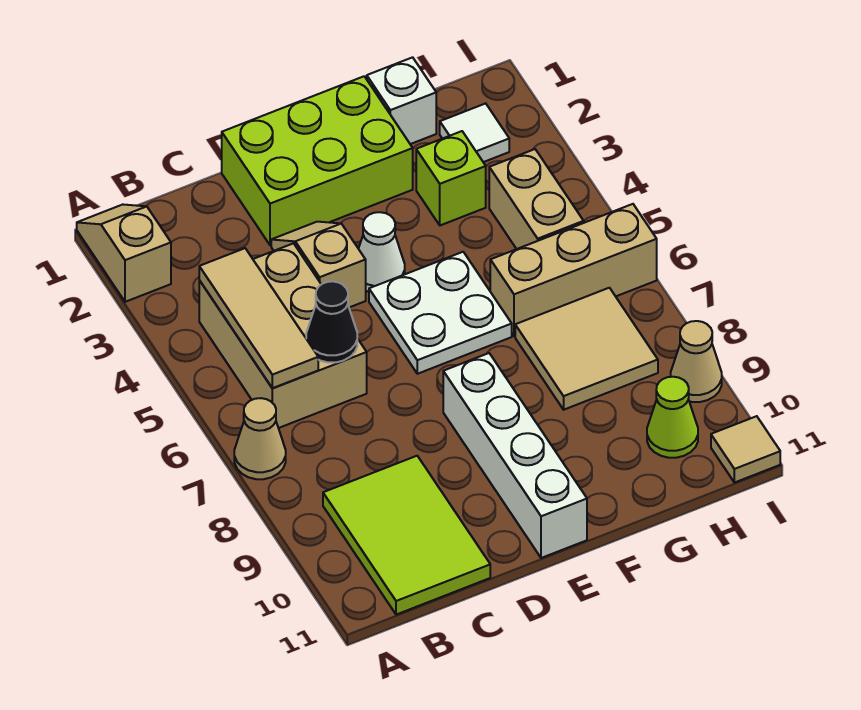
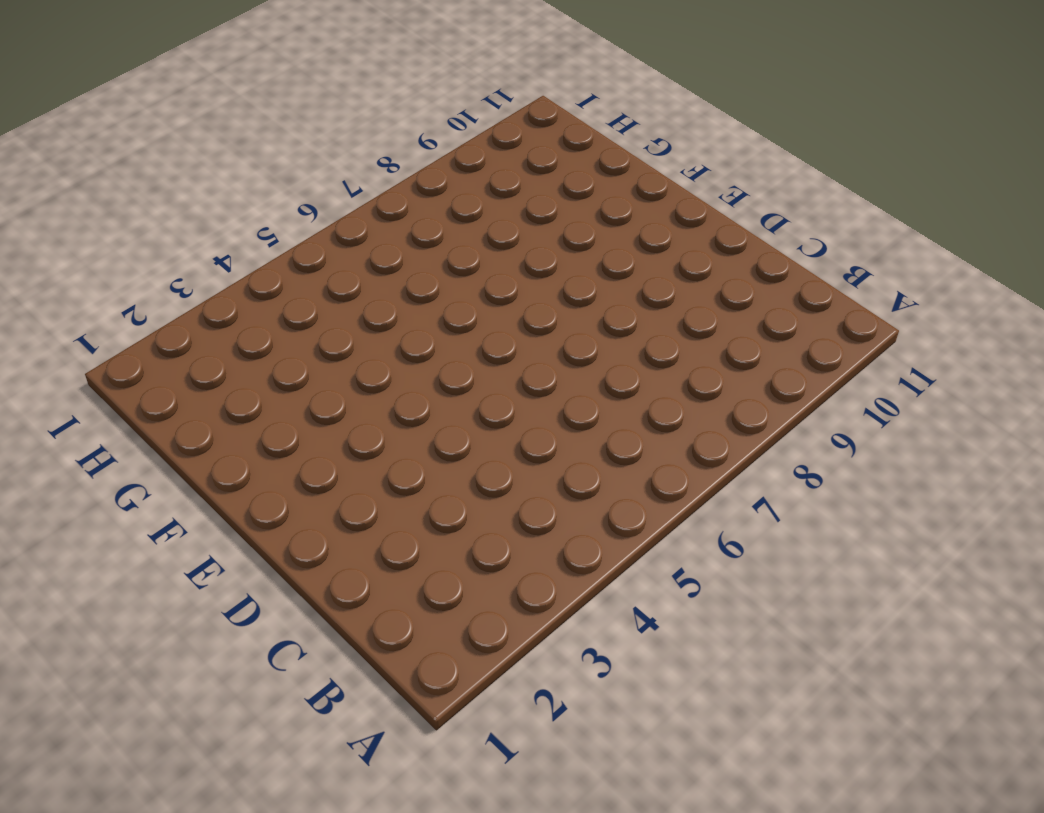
none -> tan slope A1:A2 level 1 top 2
none -> tan cone A7 level 1
none -> tan brick B4:C6 level 1

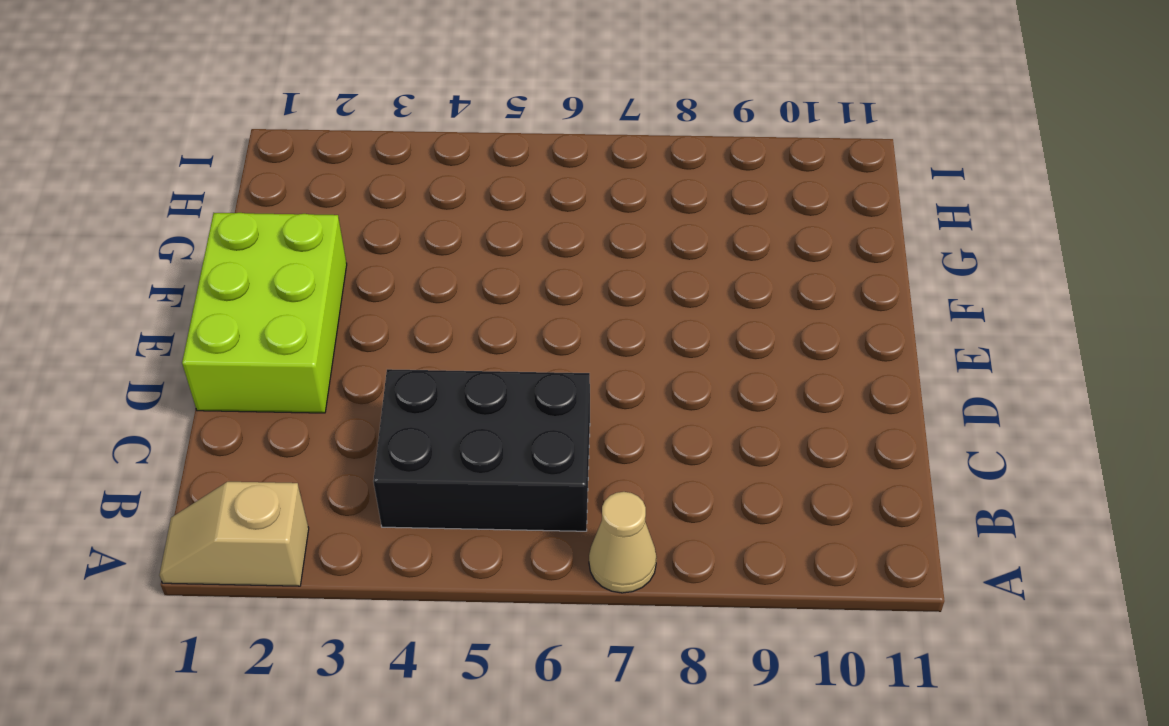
black brick B4:C6 level 1 -> tan brick B4:C6 level 1
none -> lime tile B9:C11 level 1
none -> tan slope D3:D4 level 1 top 4
none -> white cone E4 level 1

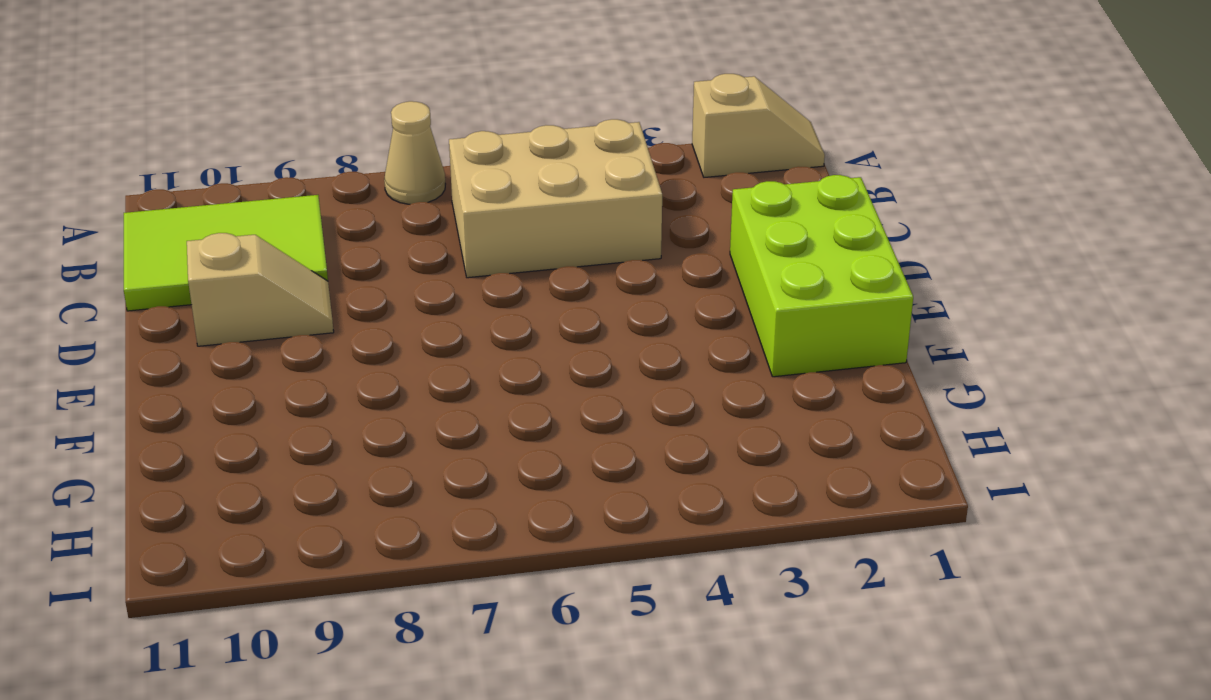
tan slope D9:D10 level 1 top 10 -> tan slope D3:D4 level 1 top 4
none -> white cone E4 level 1
none -> white plate E5:F6 level 1
none -> white brick E8:E11 level 1

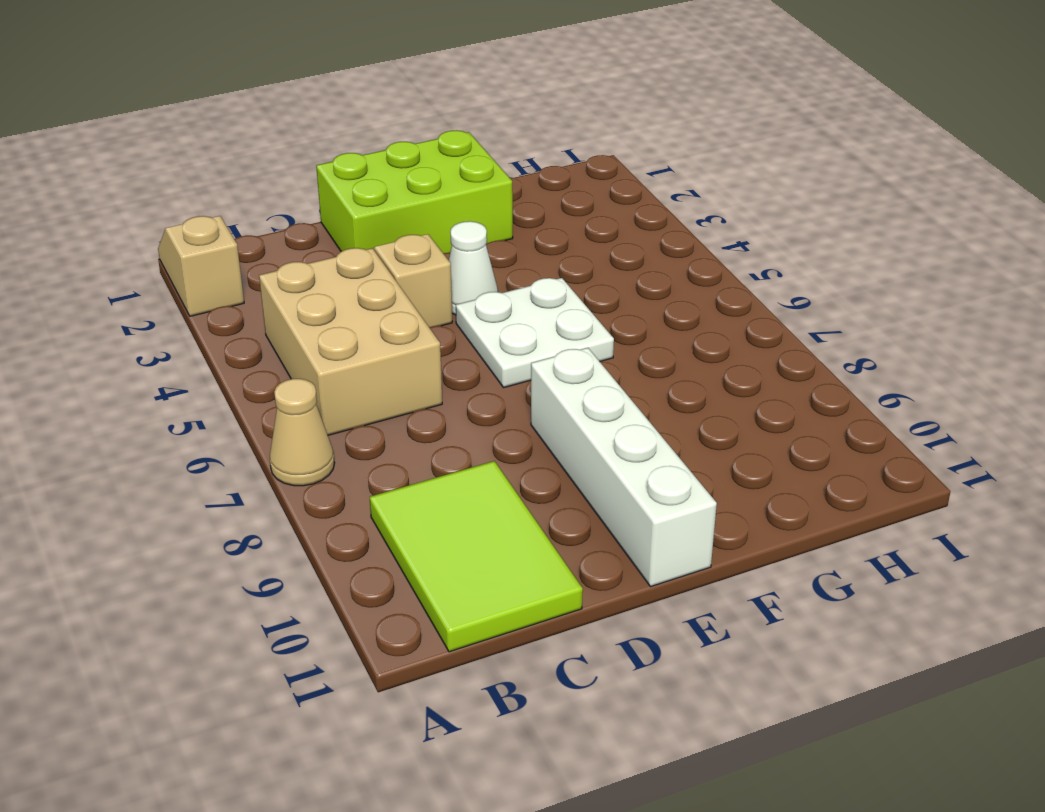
none -> white brick G1 level 1
none -> lime brick G3 level 1
none -> tan brick G6:I6 level 1

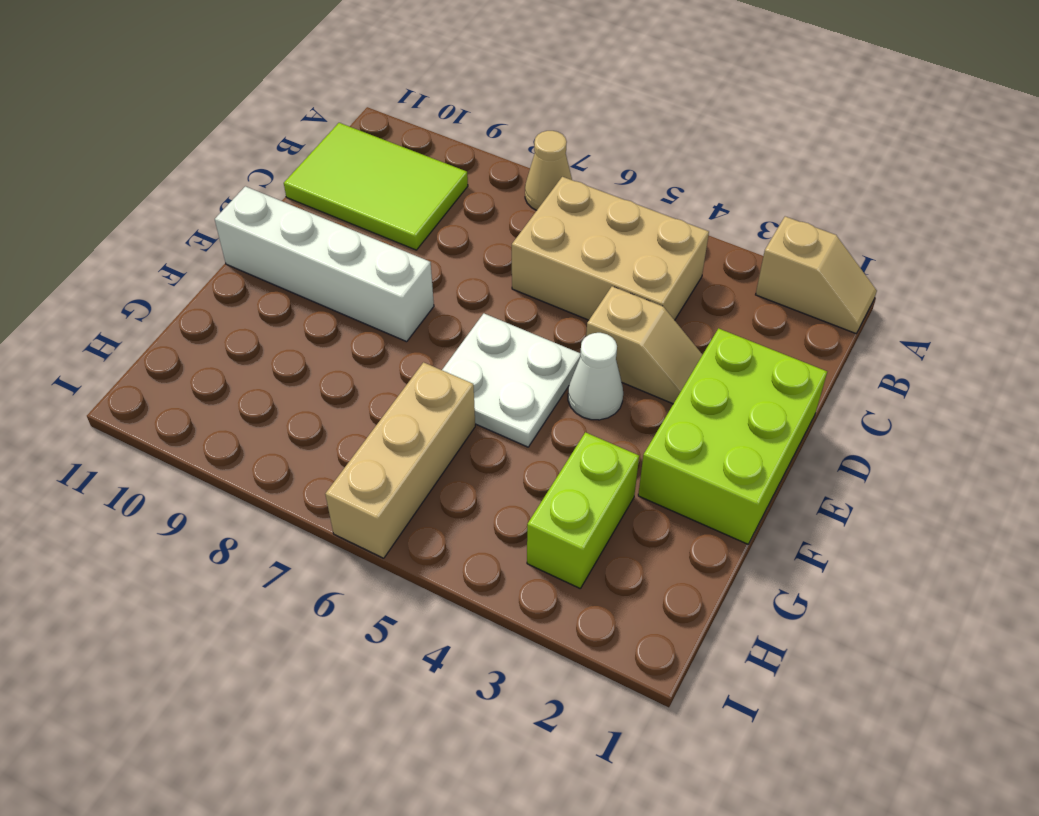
lime brick G3:H3 level 1 -> lime brick G3 level 1
none -> white brick G1 level 1
none -> tan tile G7:H8 level 1
none -> white tile H2 level 1

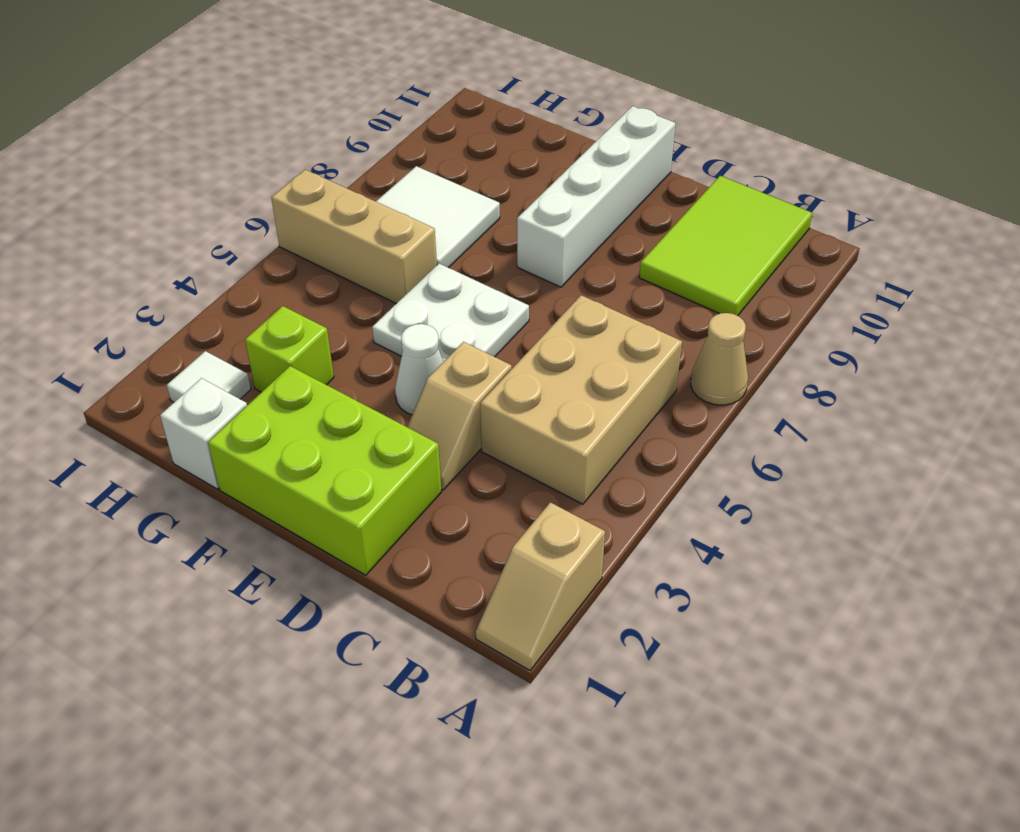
white tile G7:H8 level 1 -> tan tile G7:H8 level 1
none -> tan brick H4:H5 level 1
none -> lime cone H10 level 1
none -> tan cone I9 level 1

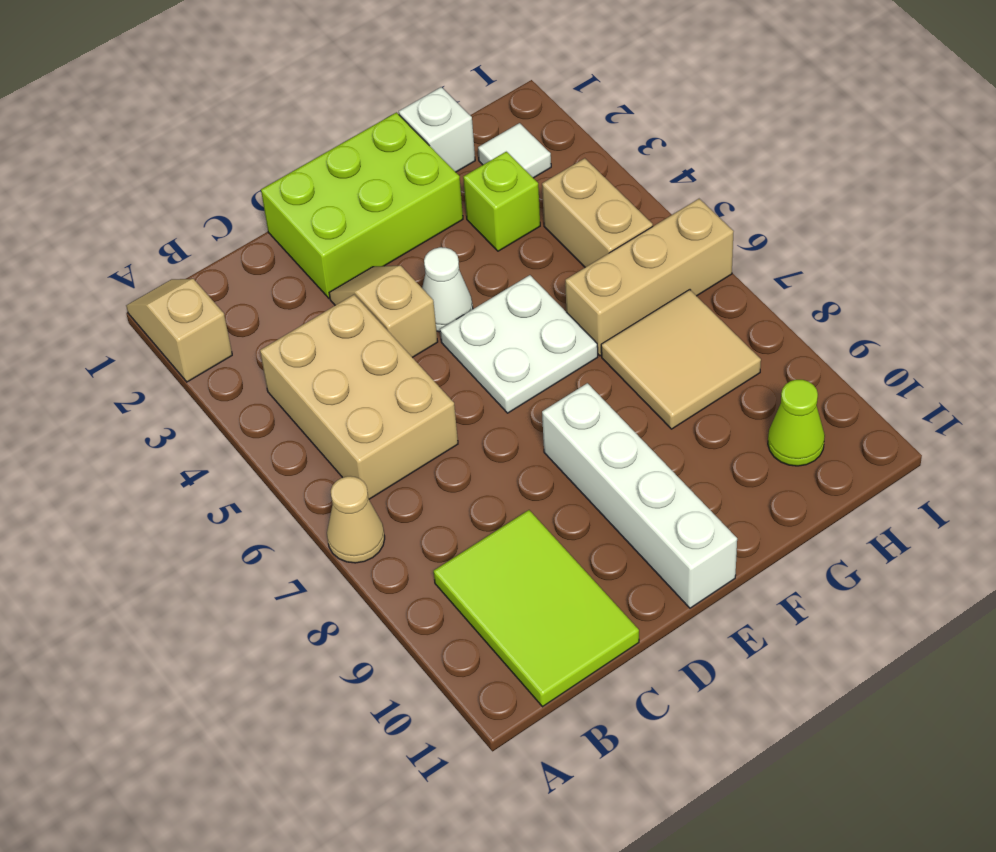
none -> tan cone I9 level 1
none -> tan tile I11 level 1
none -> tan tile B4:B6 level 2

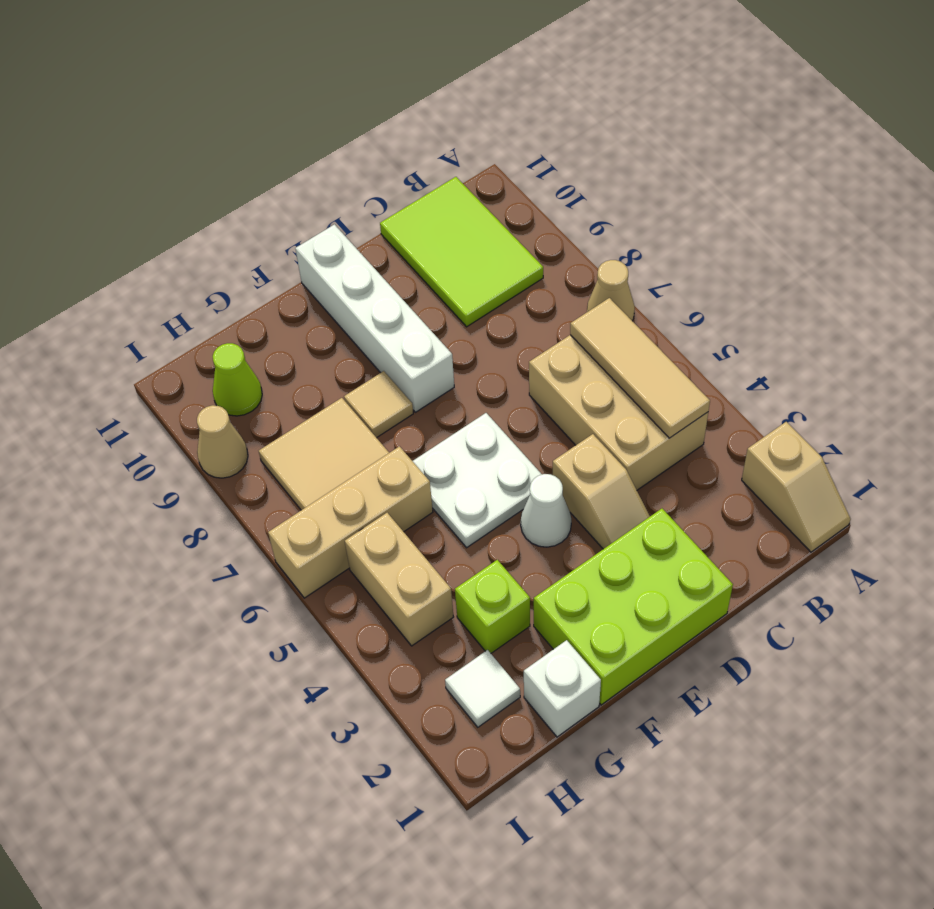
tan tile F8 level 1 -> tan tile I11 level 1
none -> black cone C6 level 2

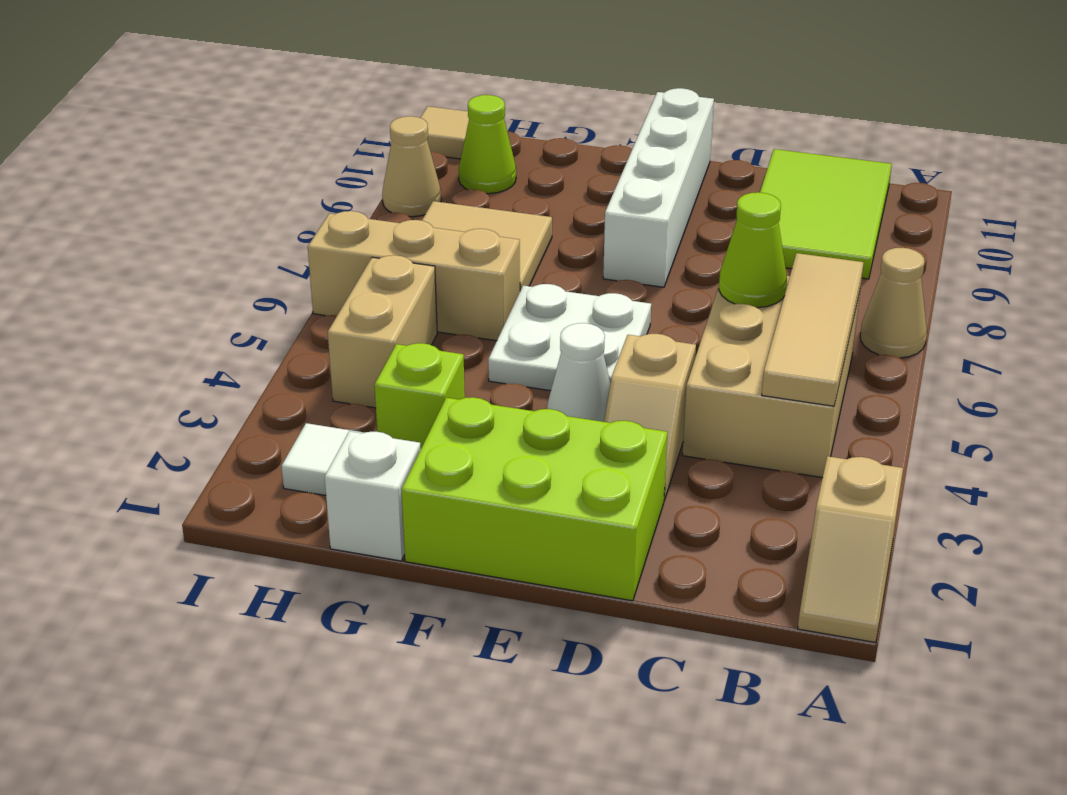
lime cone C6 level 2 -> black cone C6 level 2

